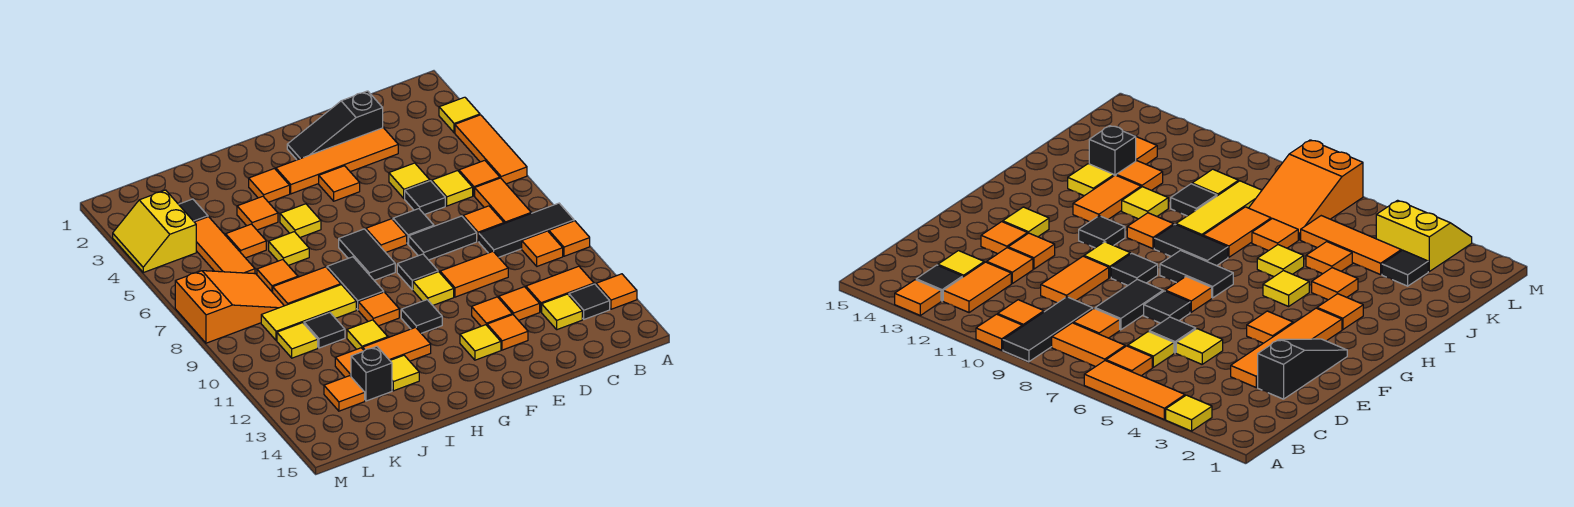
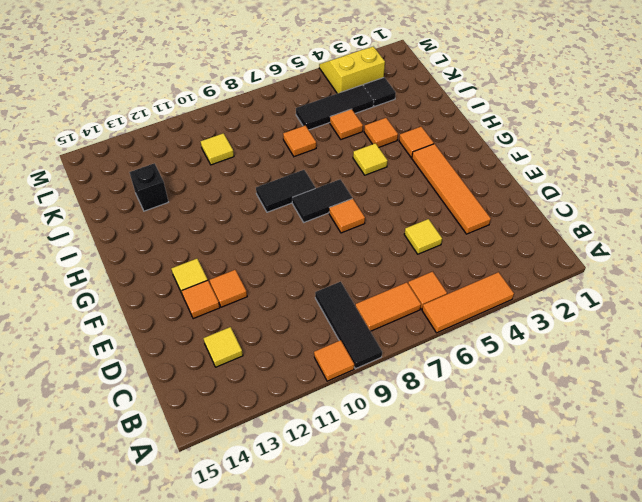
black tile K4:K6 level 1 -> orange tile K4:K6 level 1
none -> yellow tile A3 level 1
none -> orange tile A13 level 1
none -> orange tile B10 level 1
none -> orange tile B12:C12 level 1

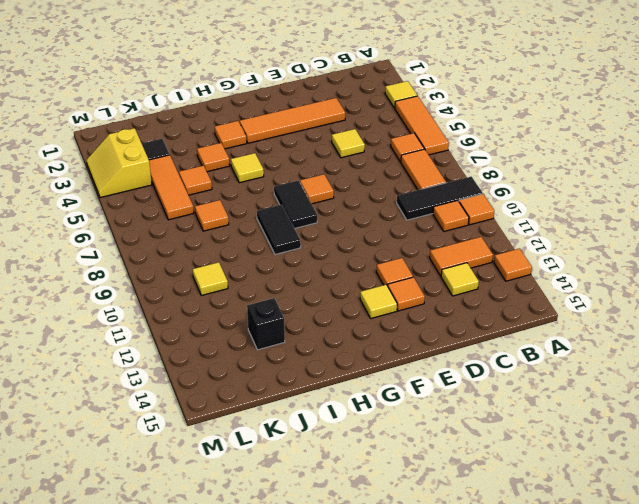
none -> black tile B13 level 1
none -> yellow tile C6 level 1
none -> orange tile C8 level 1
none -> black slope D2:F2 level 1 top D

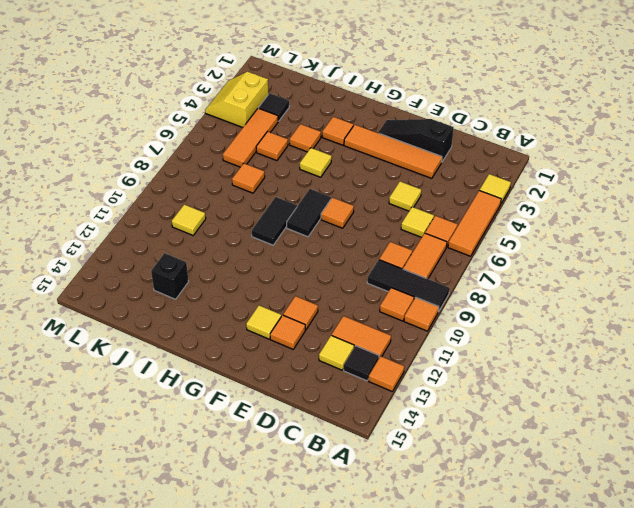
none -> black tile D6 level 1
none -> black tile D8:E8 level 1
none -> orange tile D10:E10 level 1
none -> orange tile D12 level 1

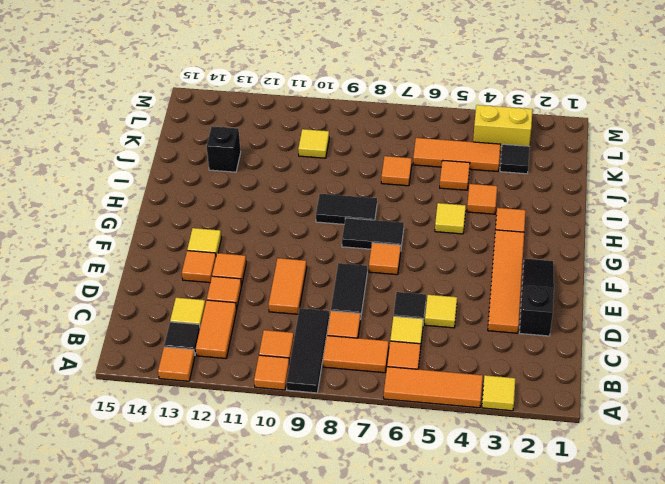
none -> black tile E7 level 1
none -> orange tile F4 level 1
none -> black tile F9 level 1
none -> yellow tile F10 level 1

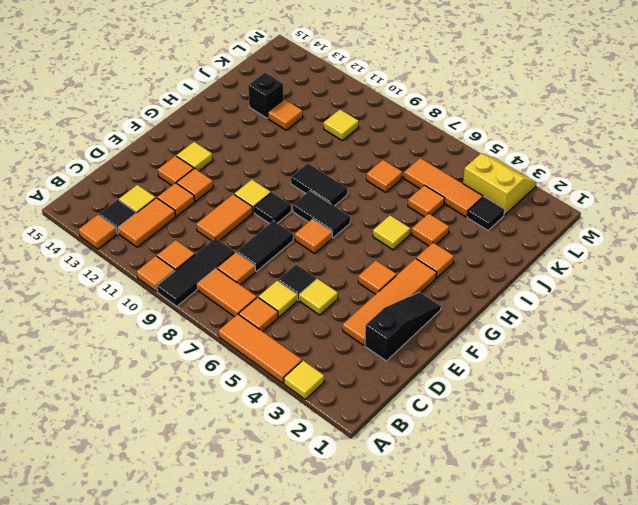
none -> black tile E7 level 1
none -> black tile G11 level 1
none -> orange tile H10 level 1
none -> orange tile H12:I12 level 1

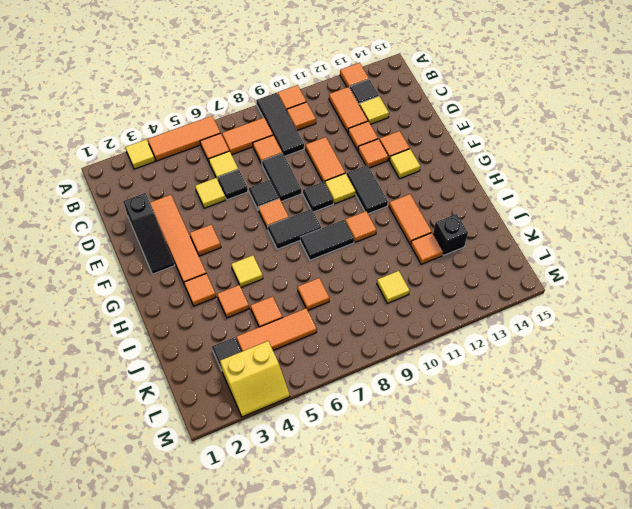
black tile F11:G11 level 1 -> black tile G11 level 1
none -> yellow tile I6 level 1
none -> orange tile I8:J8 level 1
none -> yellow tile I9:K9 level 1
none -> yellow tile I11 level 1

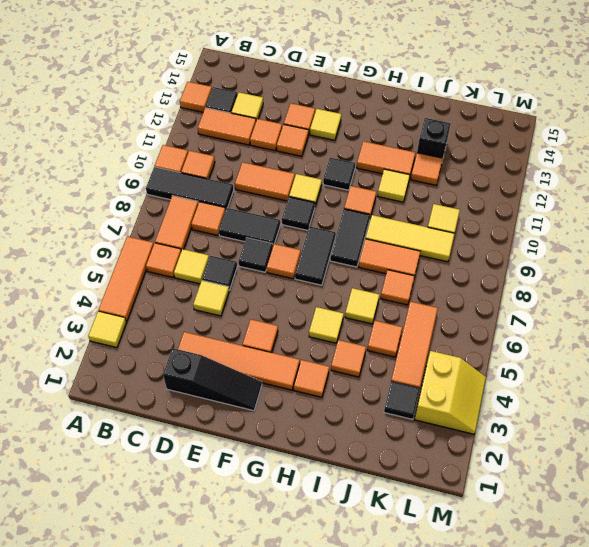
none -> yellow tile I13 level 1
none -> black tile J10 level 1
none -> orange slope K7:M8 level 1 top M
none -> orange tile K13 level 1

